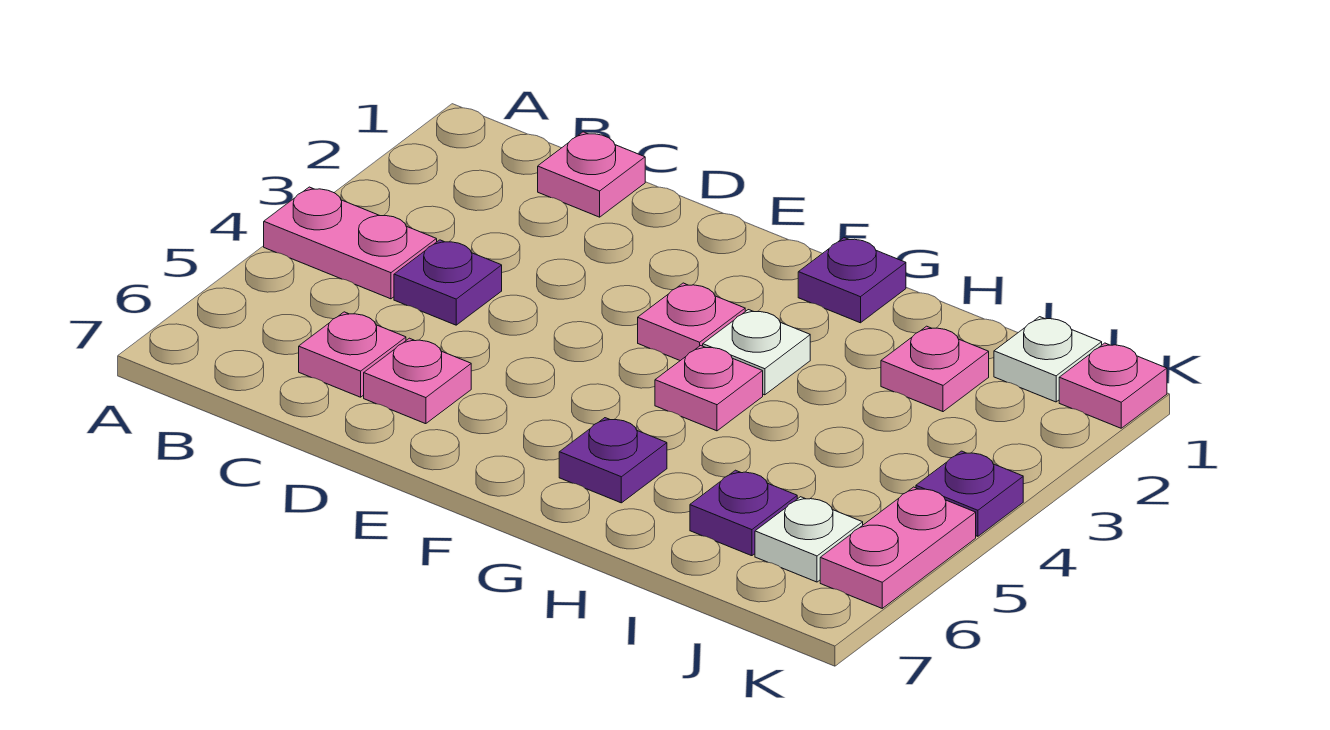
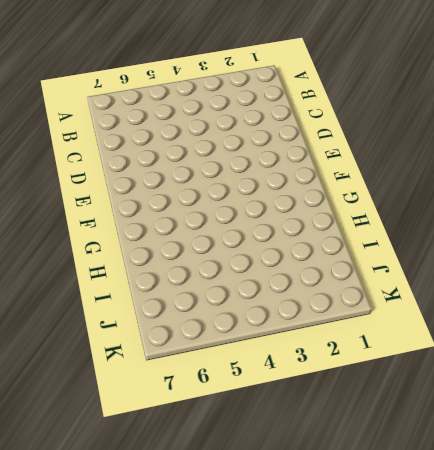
none -> pink plate A4:B4 level 1
none -> pink plate C1 level 1
none -> purple plate C4 level 1

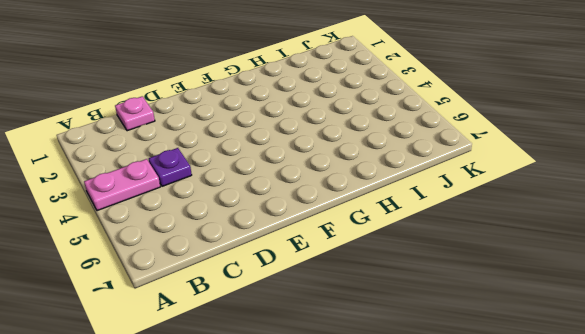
none -> pink plate C6 level 1
none -> pink plate D6 level 1
none -> pink plate F3 level 1

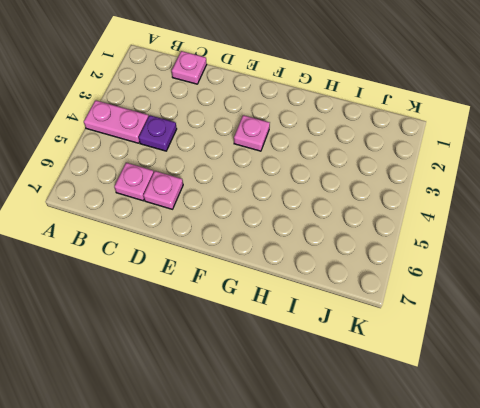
none -> purple plate G1 level 1
none -> white plate G3 level 1
none -> pink plate G4 level 1

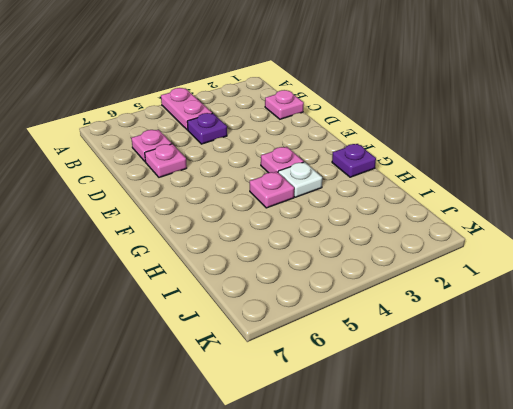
none -> purple plate G6 level 1
none -> pink plate I2 level 1
none -> purple plate I6 level 1

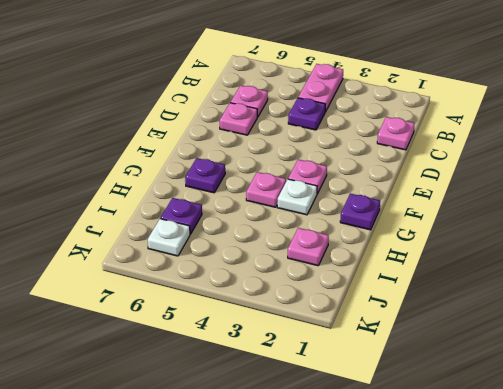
none -> white plate J1 level 1
none -> pink plate K1 level 1
none -> purple plate K4 level 1

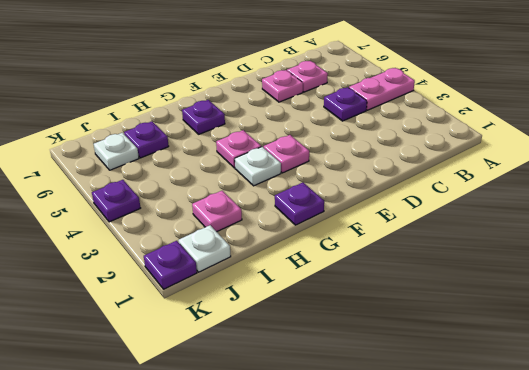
purple plate K1 level 1 -> pink plate K1 level 1
none -> pink plate C1 level 1
none -> pink plate K5:K6 level 1

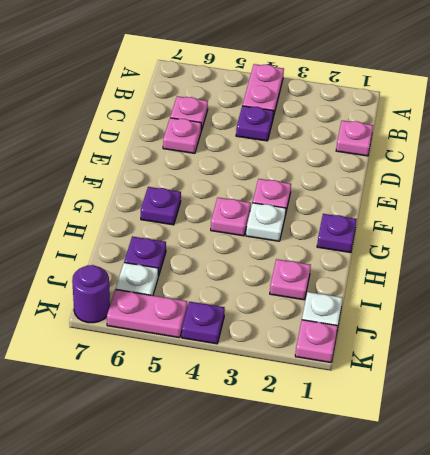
purple round brick K7 level 1 -> none

